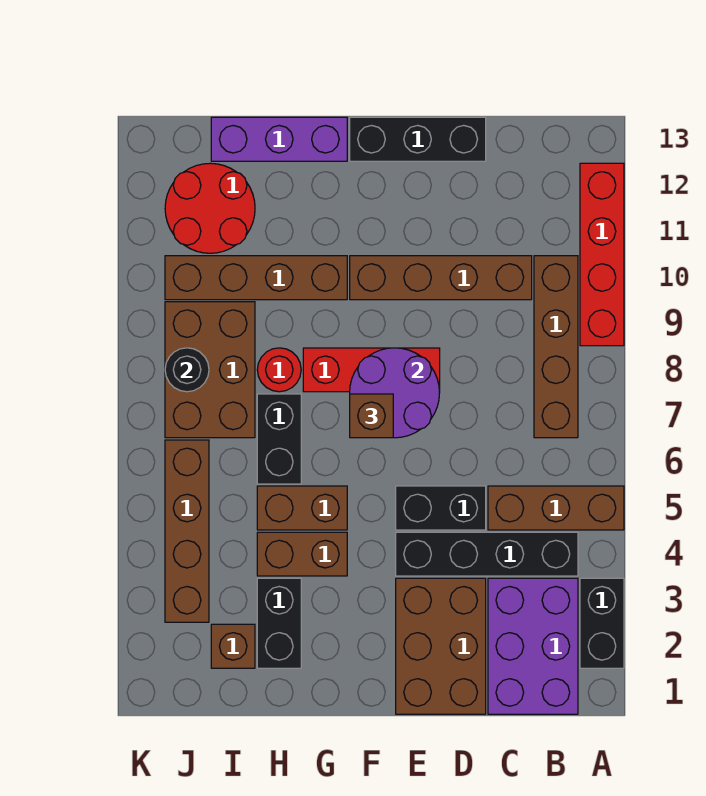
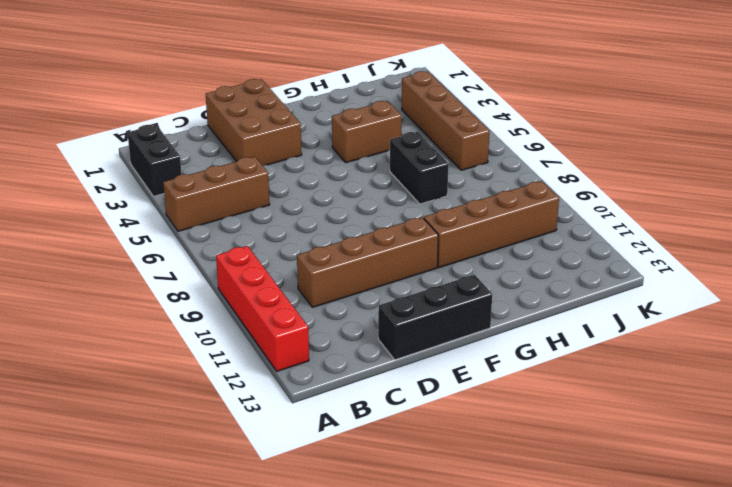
none -> purple brick B1:C3 level 1
none -> black brick B4:E4 level 1
none -> brown brick B7:B10 level 1

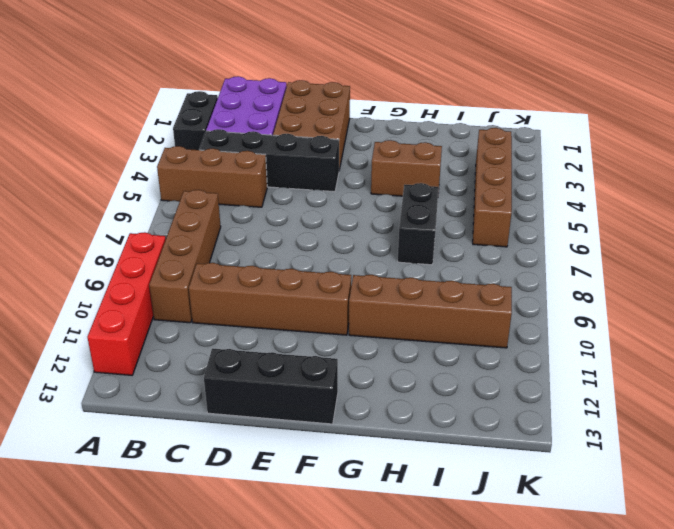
none -> black brick D5:E5 level 1
none -> red brick E8:G8 level 1
none -> brown brick G5:H5 level 1

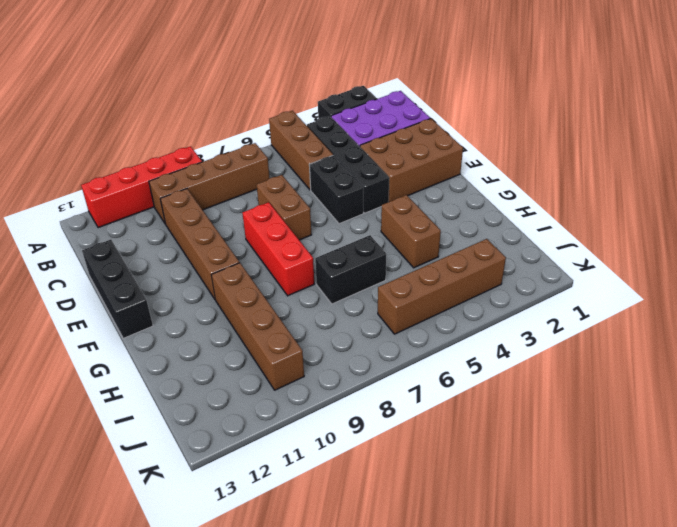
brown brick D7:E7 level 1 -> brown brick G5:H5 level 1
none -> purple brick G13:I13 level 1
none -> black brick H2:H3 level 1
none -> red round brick H8 level 1

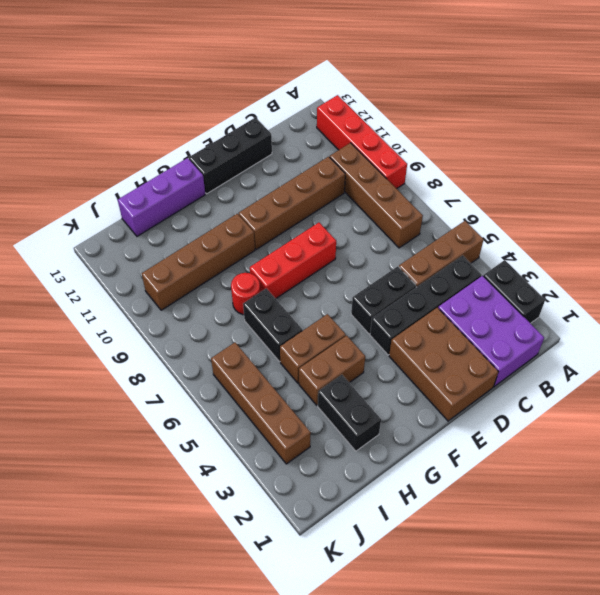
none -> brown brick I2 level 1
none -> brown brick I7:J9 level 1
none -> red round brick I11:J12 level 1

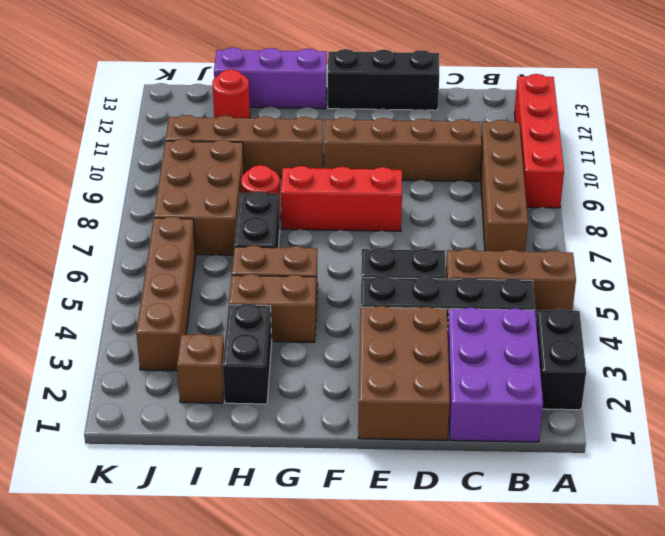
red round brick I12 level 1 -> red round brick I11:J12 level 1
none -> purple round brick E7:F8 level 2
none -> black round brick J8 level 2
none -> brown brick F7 level 3

